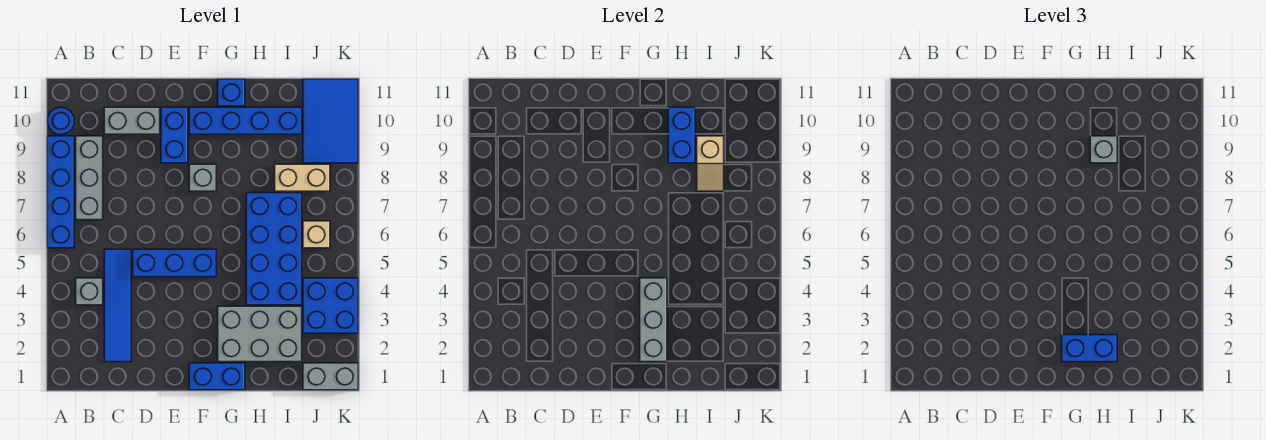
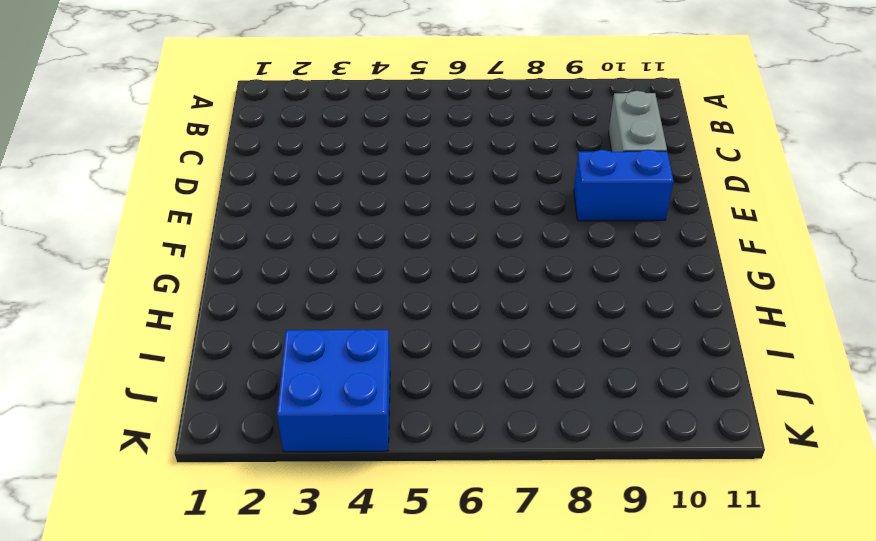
none -> blue brick A6:A9 level 1
none -> blue round brick A10 level 1
none -> grey brick B4 level 1

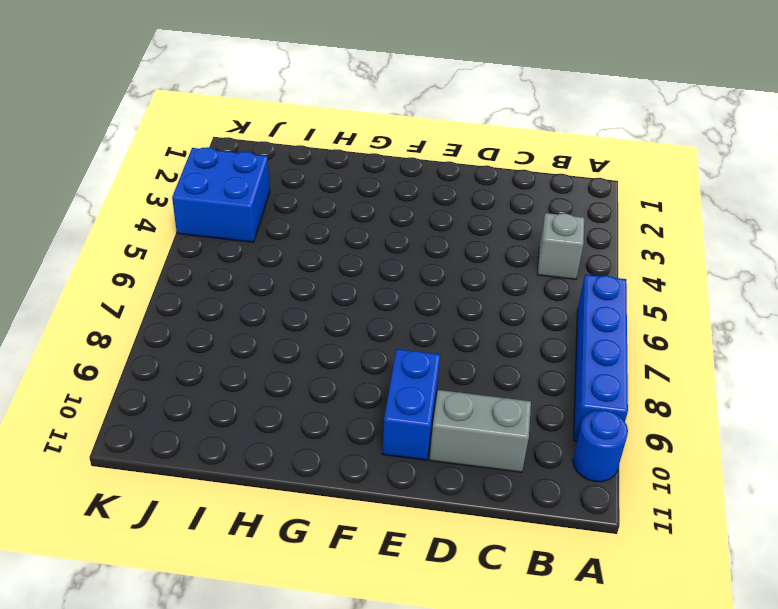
none -> grey brick B7:B9 level 1
none -> blue tile C2:C5 level 1
none -> blue brick D5:F5 level 1

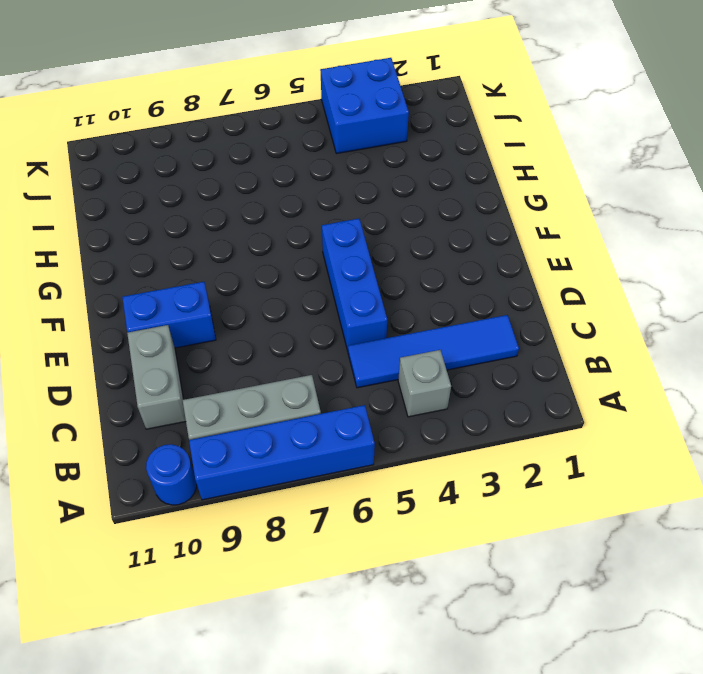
none -> blue brick F1:G1 level 1
none -> grey brick F8 level 1
none -> blue brick F10:I10 level 1

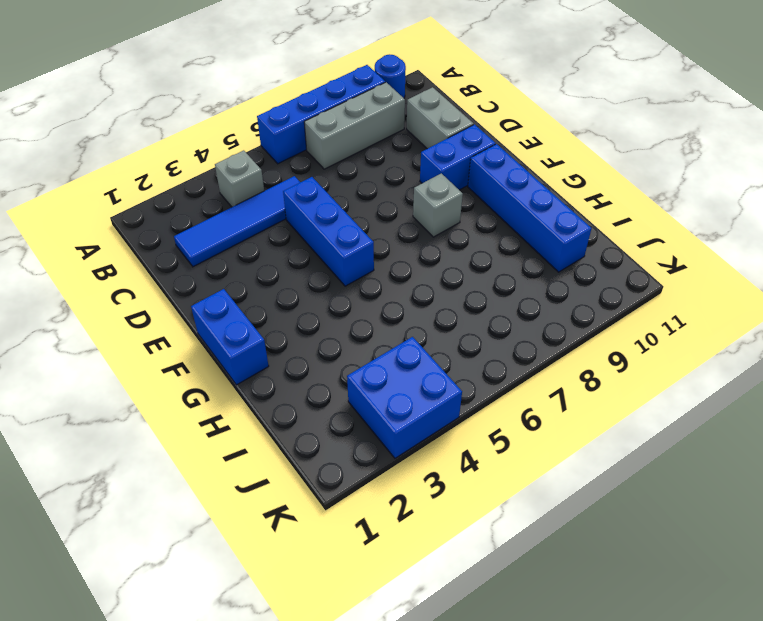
none -> grey brick G2:I3 level 1
none -> blue brick G11 level 1
none -> blue brick H4:I7 level 1

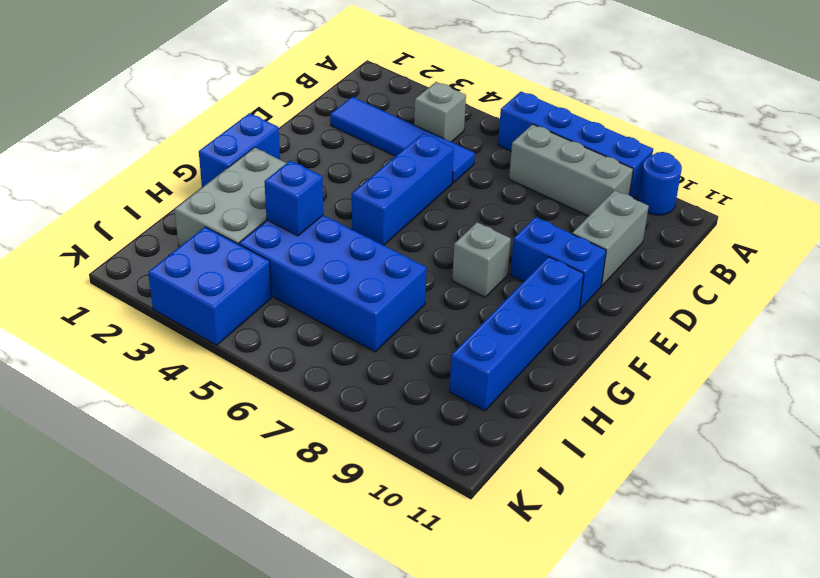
blue brick H4 level 2 -> blue brick G11 level 1
none -> tan brick I8:J8 level 1
none -> grey brick J1:K1 level 1
none -> tan brick J6 level 1

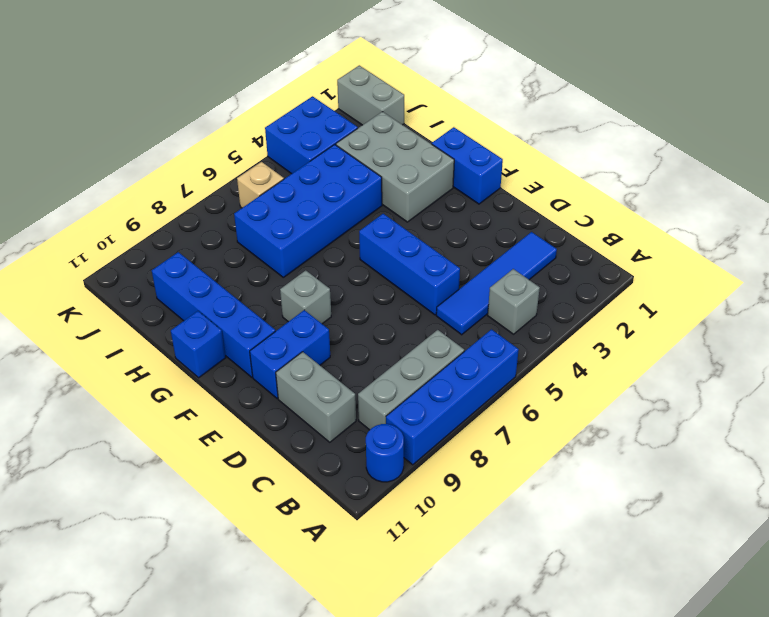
none -> tan brick I8:J8 level 1
none -> blue tile J9:K11 level 1
none -> grey brick G2:G4 level 2

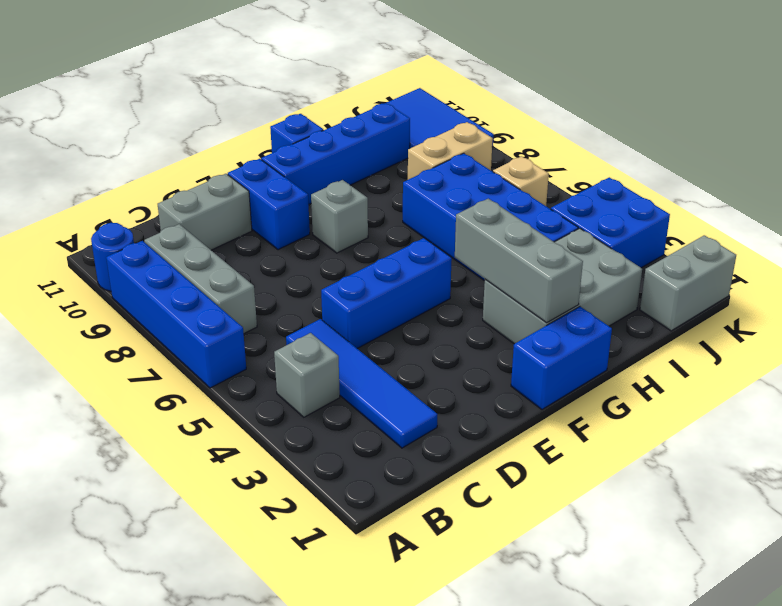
none -> blue brick H9:H10 level 2
none -> tan slope I8:I9 level 2 top 9
none -> blue brick G2:H2 level 3

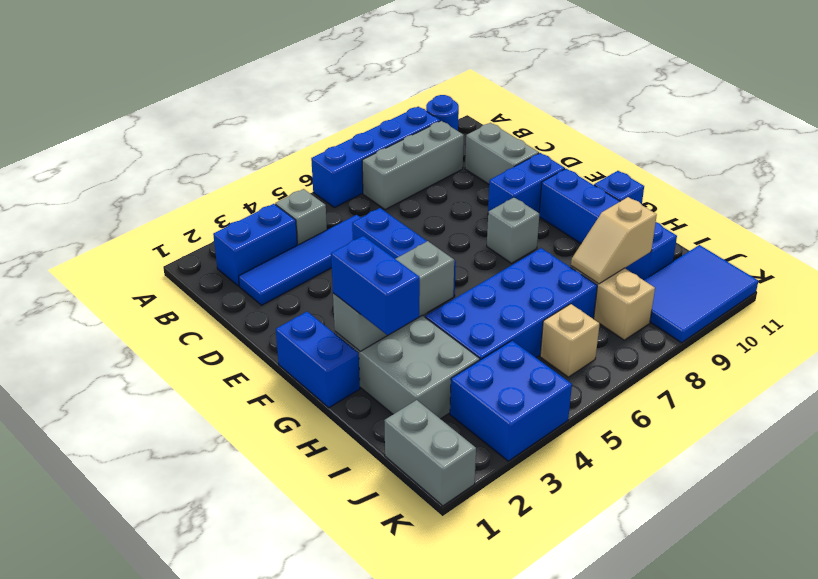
blue brick B2:B3 level 1 -> blue brick H9:H10 level 2
none -> grey brick H9 level 3

